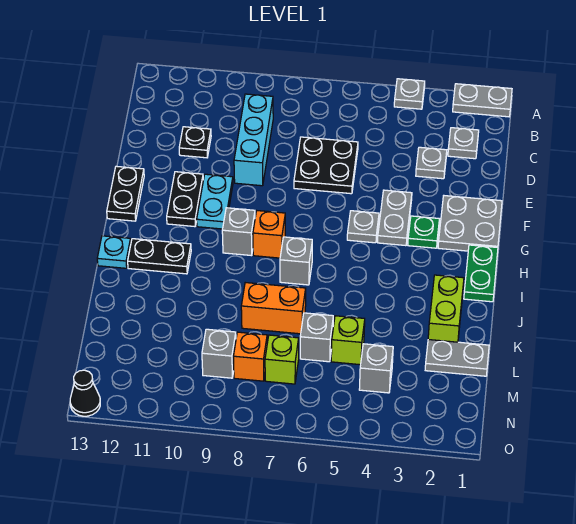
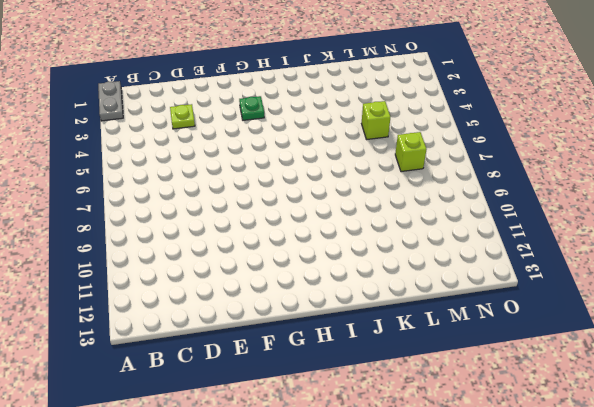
lime plate D3 level 1 -> grey plate D3 level 1
none -> grey plate A4 level 1
none -> grey plate C2 level 1
none -> cyan brick C9:E9 level 1
none -> black plate D6:E7 level 1

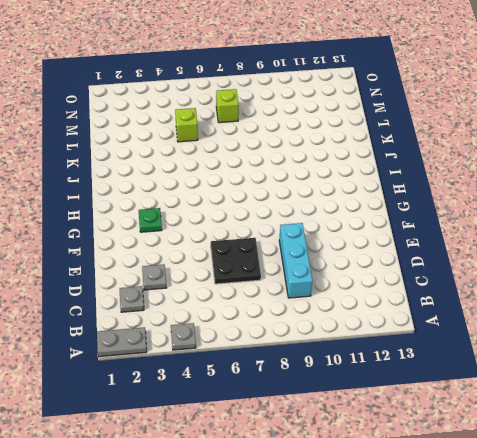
none -> black plate D11 level 1
none -> grey plate F1:G2 level 1
none -> grey plate F4:G4 level 1
none -> cyan plate F10:G10 level 1

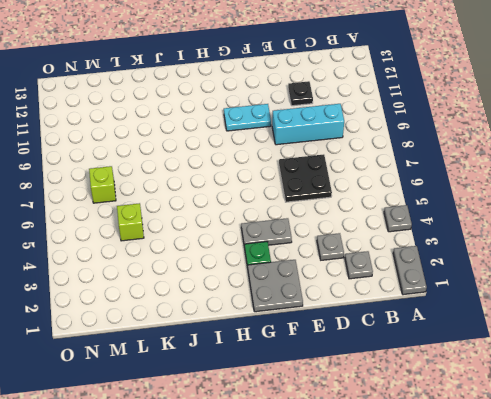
none -> black plate F11:G11 level 1
none -> black plate F13:G13 level 1
none -> grey plate G5 level 1
none -> green plate H1:I1 level 1

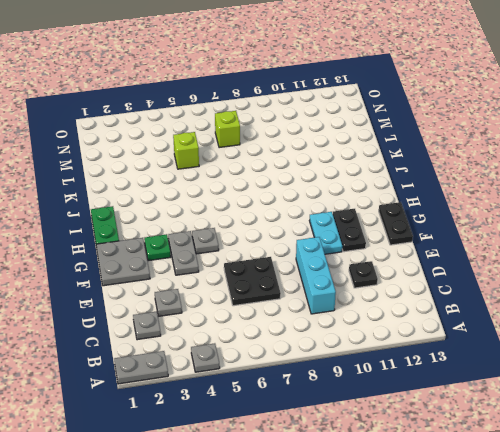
none -> orange brick H8 level 1
none -> grey brick H9 level 1
none -> grey brick I7 level 1
none -> black plate I11:I12 level 1

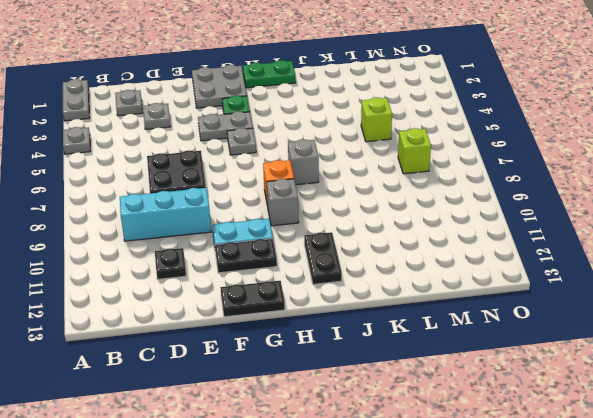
none -> cyan plate I13 level 1
none -> lime brick J2:K2 level 1
none -> orange brick K7:K8 level 1
none -> grey plate L1:L2 level 1

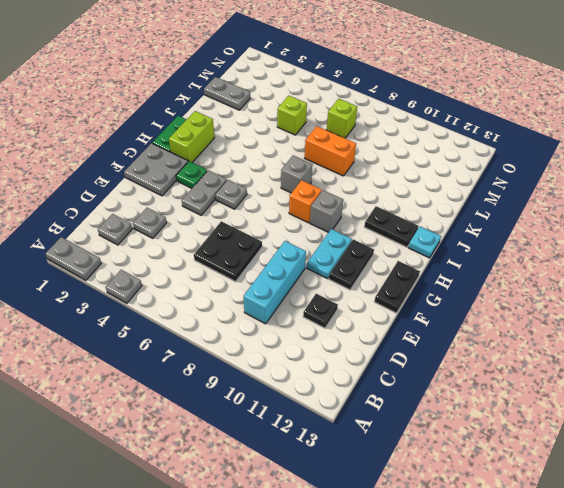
lime brick H2:I2 level 1 -> lime brick J2:K2 level 1
none -> grey brick L6 level 1
none -> grey brick M4 level 1
none -> orange brick M8 level 1
none -> grey brick M9 level 1

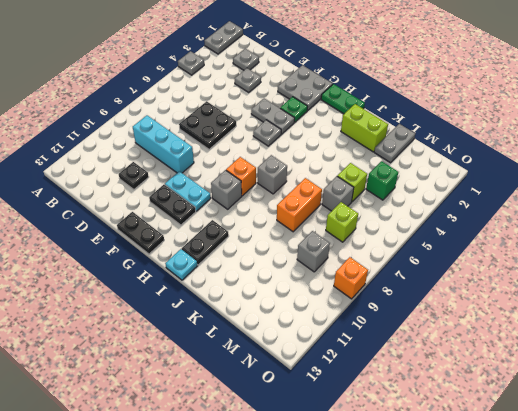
green brick M4 level 1 -> grey brick M4 level 1
orange brick O9 level 1 -> orange brick M8 level 1
none -> black cone O13 level 1

